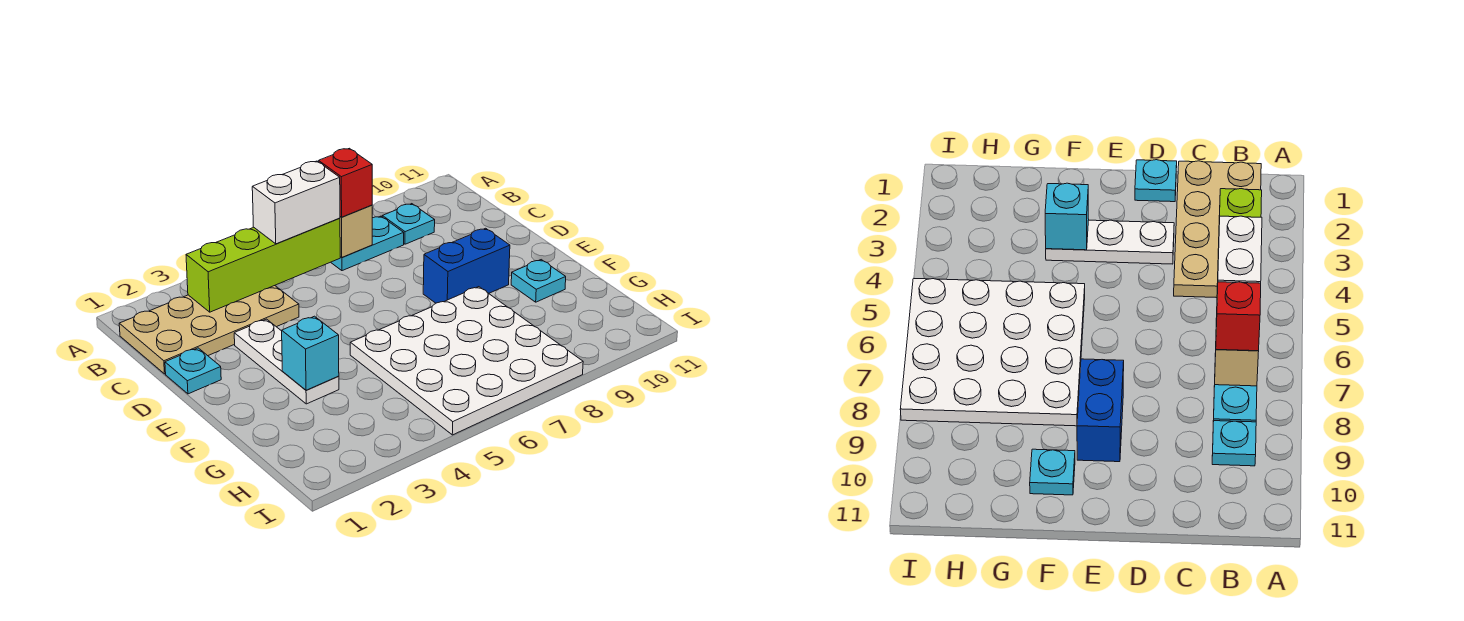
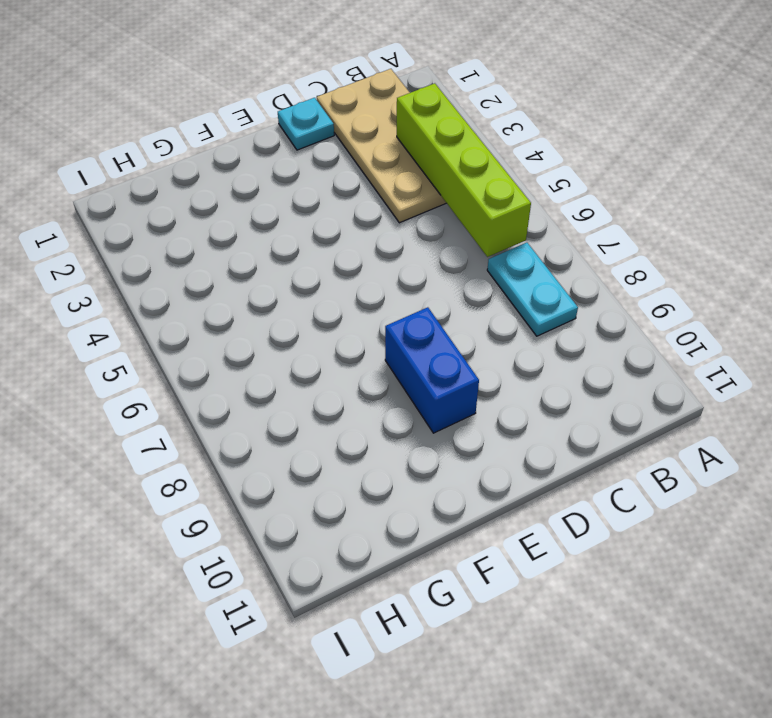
none -> cyan plate B9 level 1
none -> white plate D3:F3 level 1
none -> white plate F5:I8 level 1

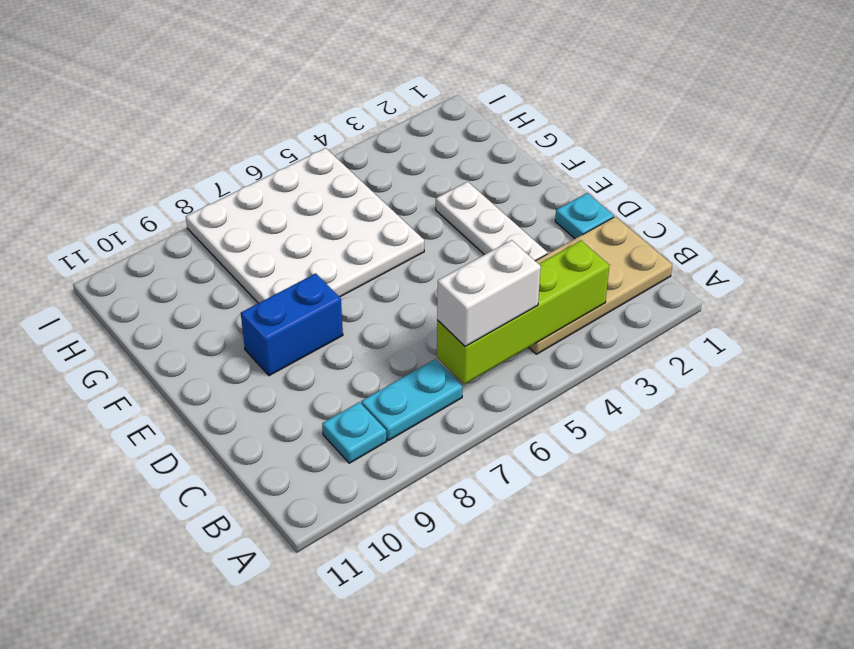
none -> cyan plate F10 level 1
none -> tan brick B7 level 2
none -> cyan brick F3 level 2

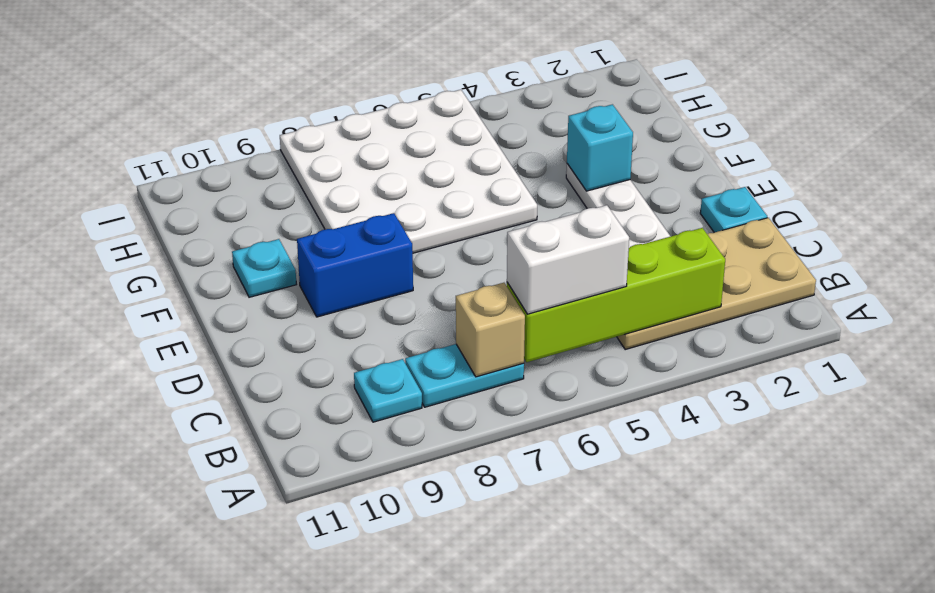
none -> red brick B7 level 3

